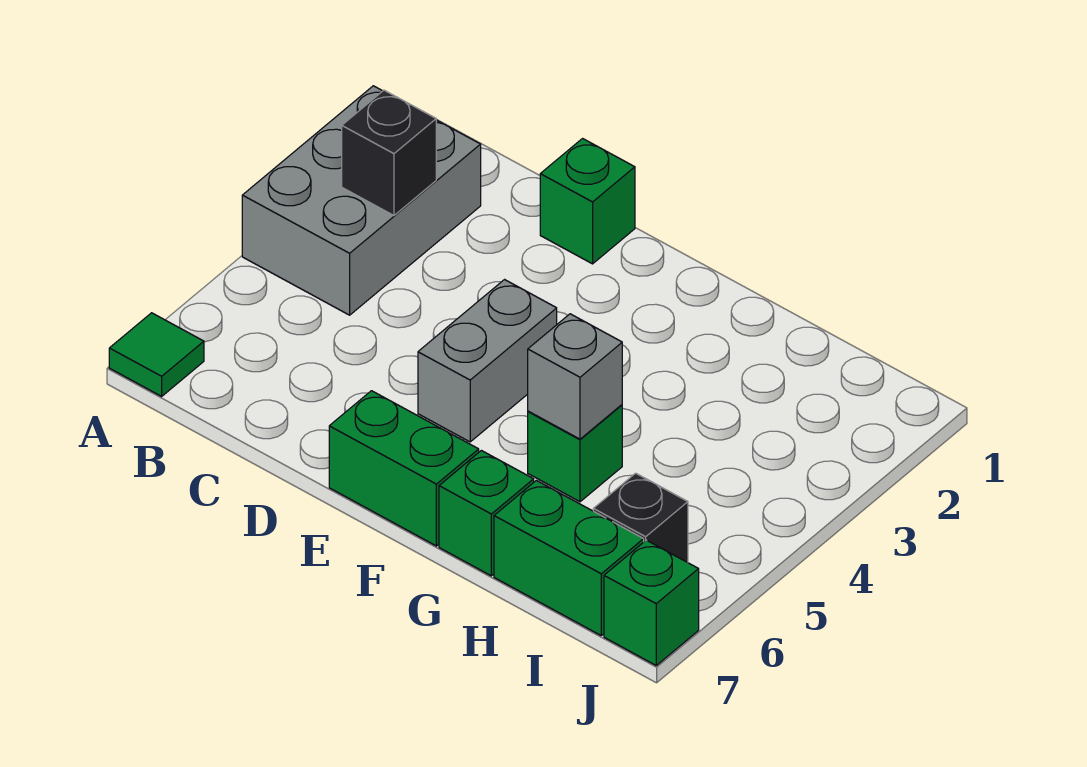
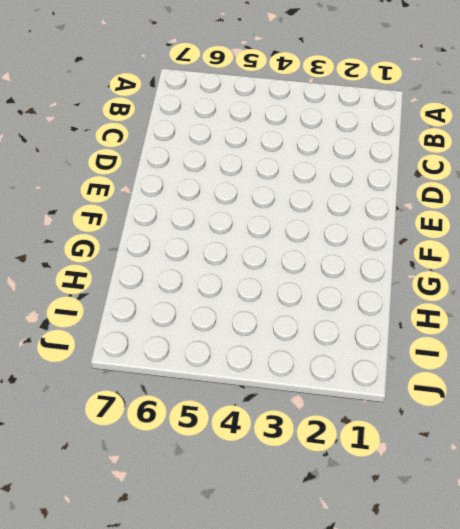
none -> grey brick A2:B4 level 1
none -> green tile A7 level 1
none -> green brick D1 level 1

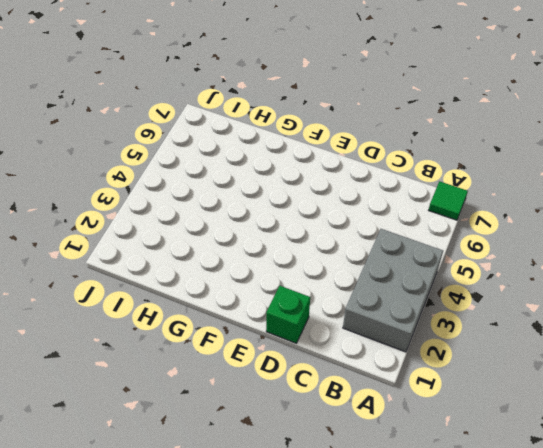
none -> grey brick E4:E5 level 1
none -> green brick E7:F7 level 1
none -> green brick G5 level 1

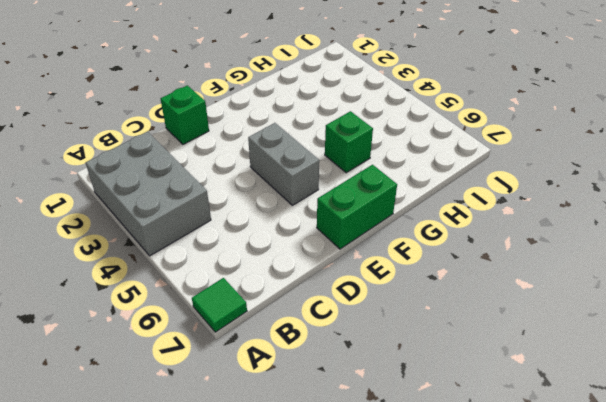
none -> green brick G7 level 1
none -> green brick H7:I7 level 1
none -> black brick I6 level 1

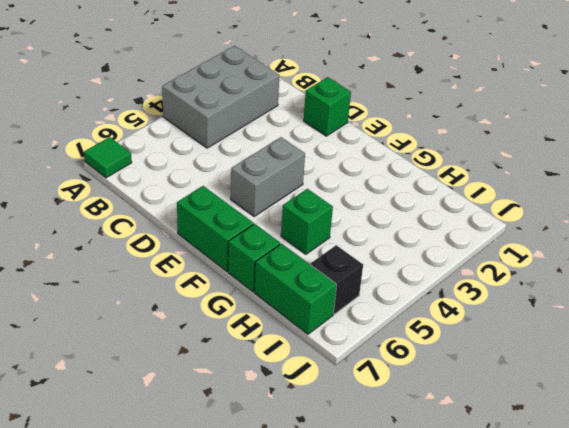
none -> green brick J7 level 1
none -> black brick B3 level 2
none -> grey brick G5 level 2

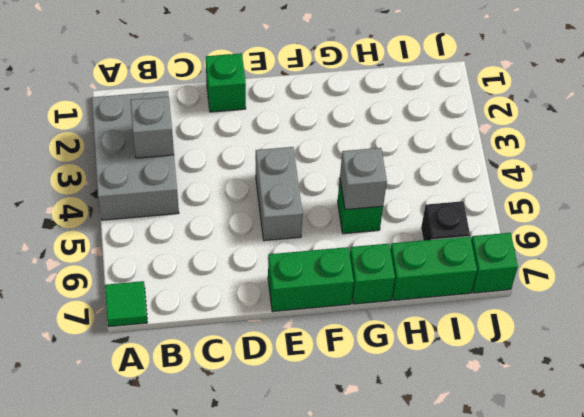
grey brick B3 level 2 -> black brick B3 level 2

